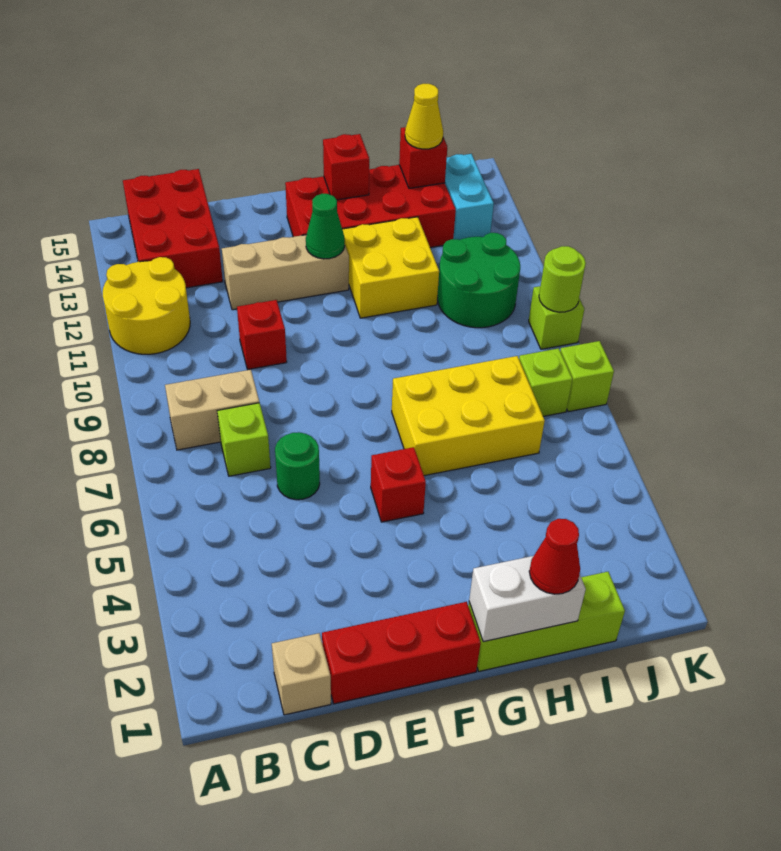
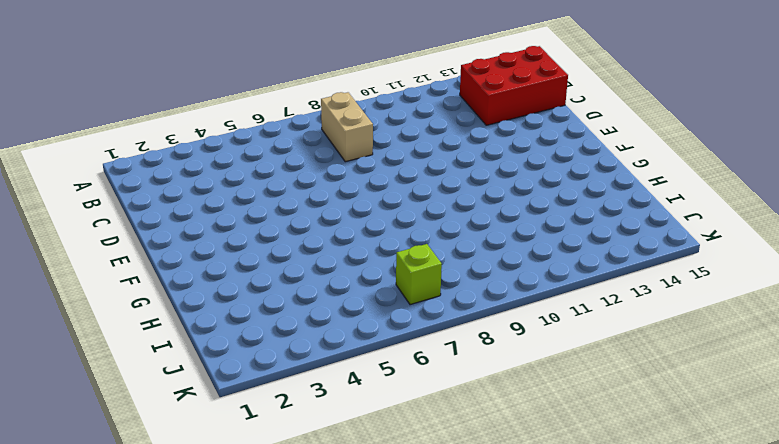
none -> yellow round brick A11:B12 level 1
none -> tan brick C1 level 1
none -> lime brick C7 level 1

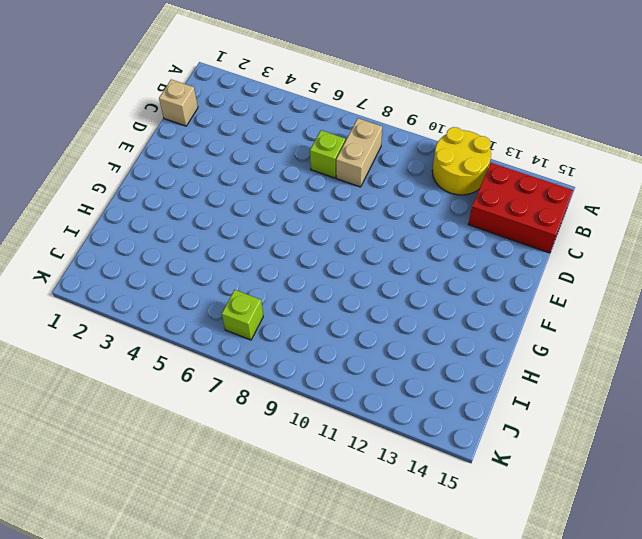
none -> red brick D1:F1 level 1
none -> green round brick D6 level 1
none -> red brick D10 level 1

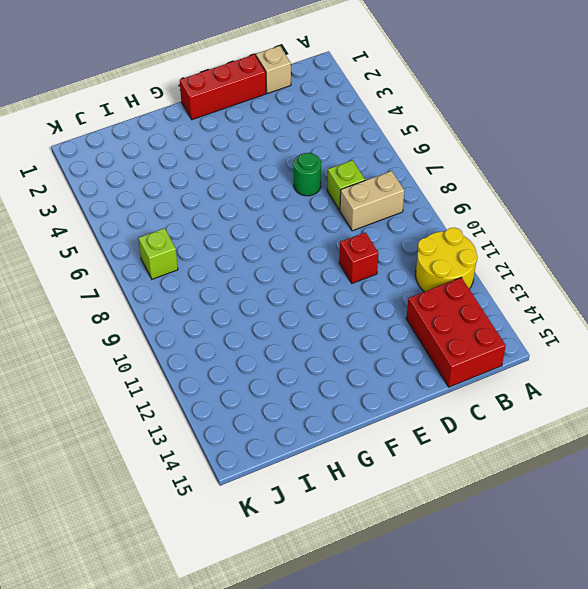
none -> tan brick D12:F12 level 1
none -> red brick F5 level 1
none -> red brick F13:I14 level 1

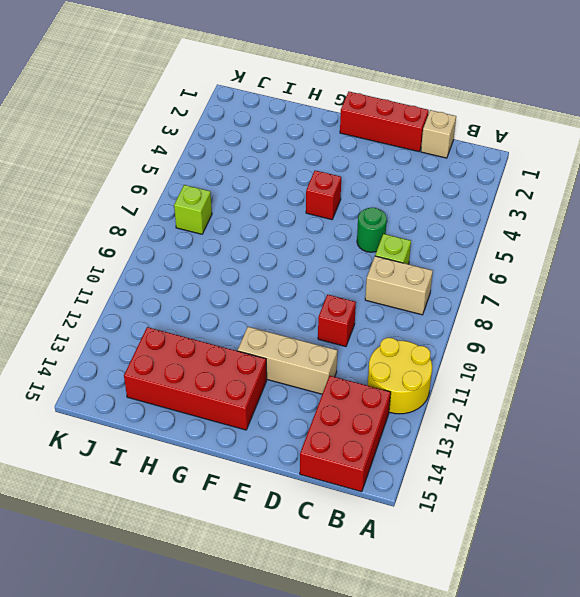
none -> lime brick G1:I1 level 1
none -> yellow brick G6:I7 level 1
none -> yellow brick G11:H12 level 1

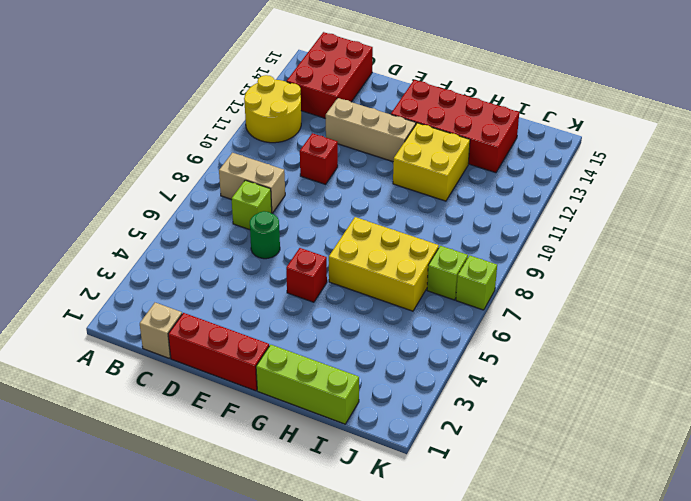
none -> green round brick I10:J11 level 1
none -> cyan brick J13:J14 level 1
none -> lime brick K9 level 1

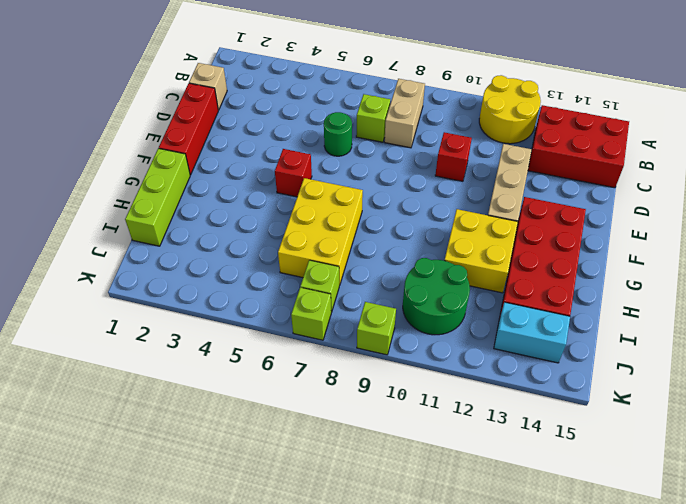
none -> green cone F12 level 2
none -> white brick G1:H1 level 2
none -> red brick G14 level 2

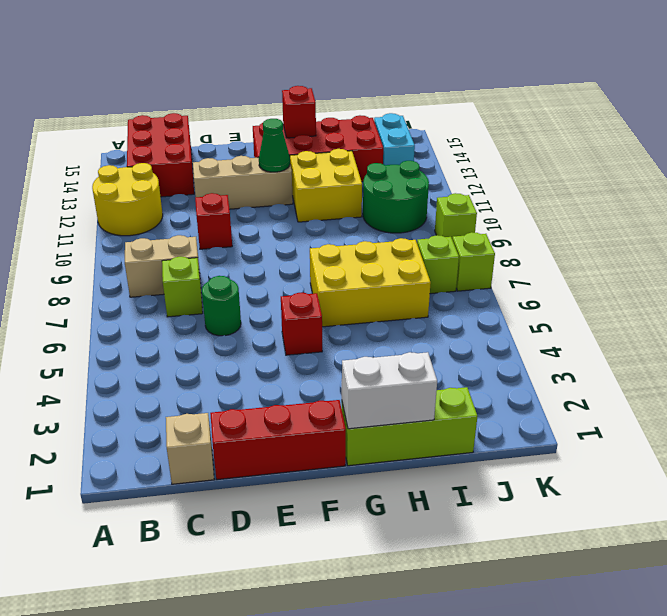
none -> red brick I14 level 2
none -> lime round brick K9 level 2
none -> red cone H1 level 3

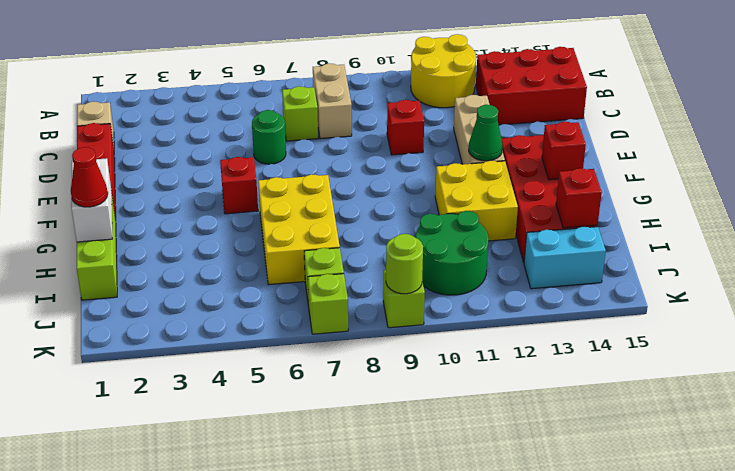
none -> yellow cone I14 level 3

